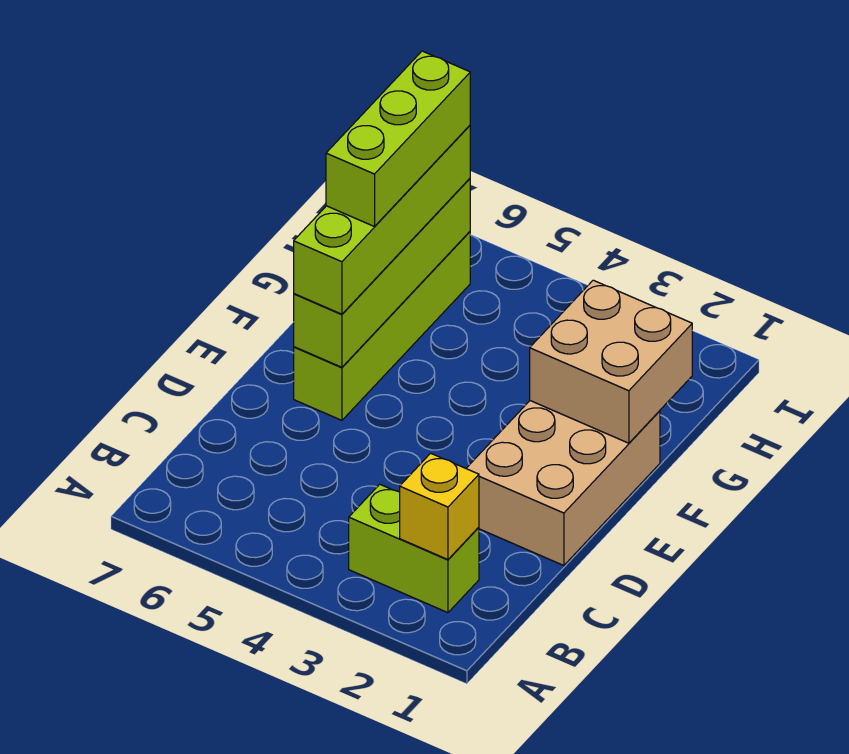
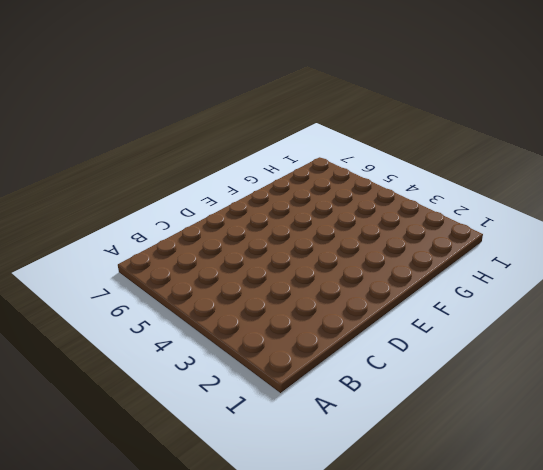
none -> lime brick B2:B3 level 1
none -> tan brick D1:F2 level 1

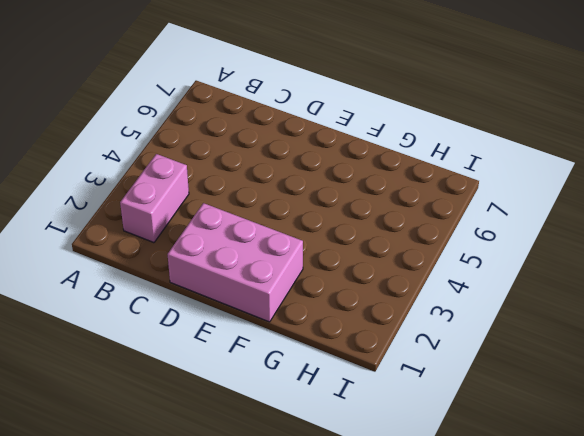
pink brick B2:B3 level 1 -> lime brick B2:B3 level 1
pink brick D1:F2 level 1 -> tan brick D1:F2 level 1
none -> lime brick E6:H6 level 1
none -> yellow brick B2 level 2

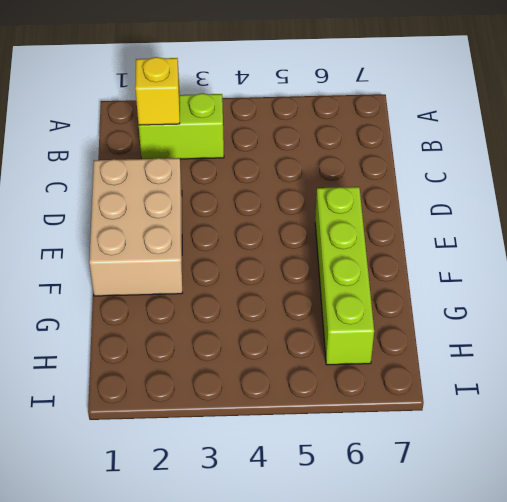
none -> lime brick E6:H6 level 2
none -> tan brick F1:G2 level 2

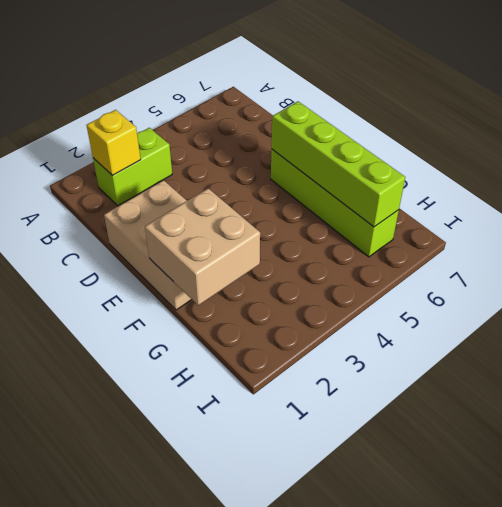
none -> lime brick E6:H6 level 3
none -> lime brick F6:H6 level 4

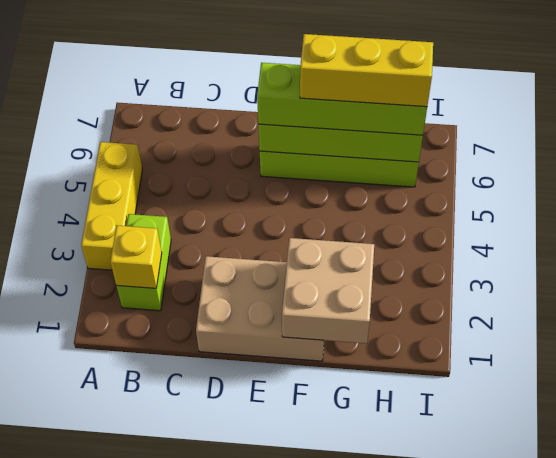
yellow brick A3:A5 level 1 -> none
yellow brick F6:H6 level 4 -> lime brick F6:H6 level 4

